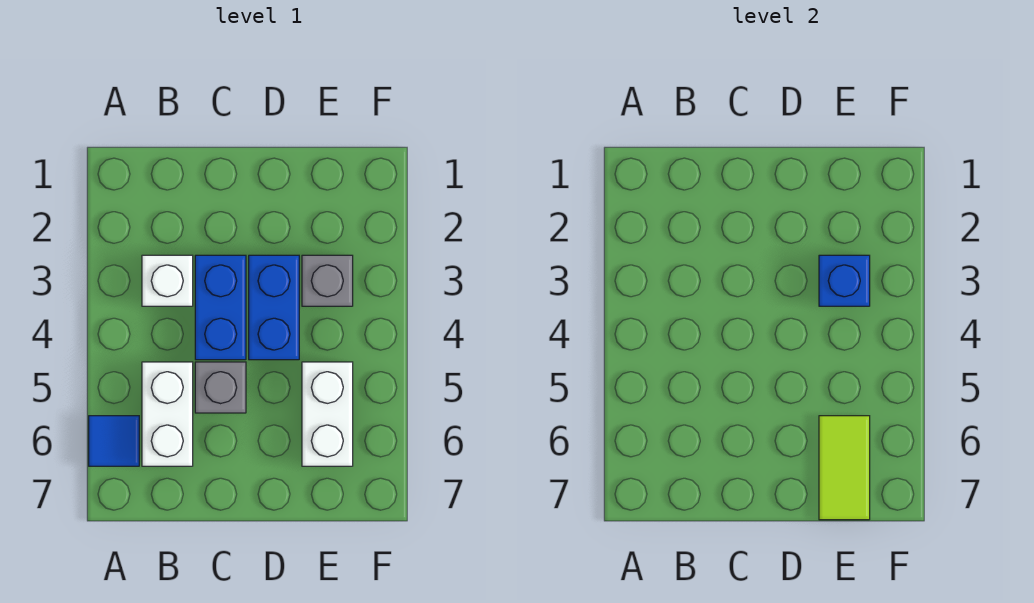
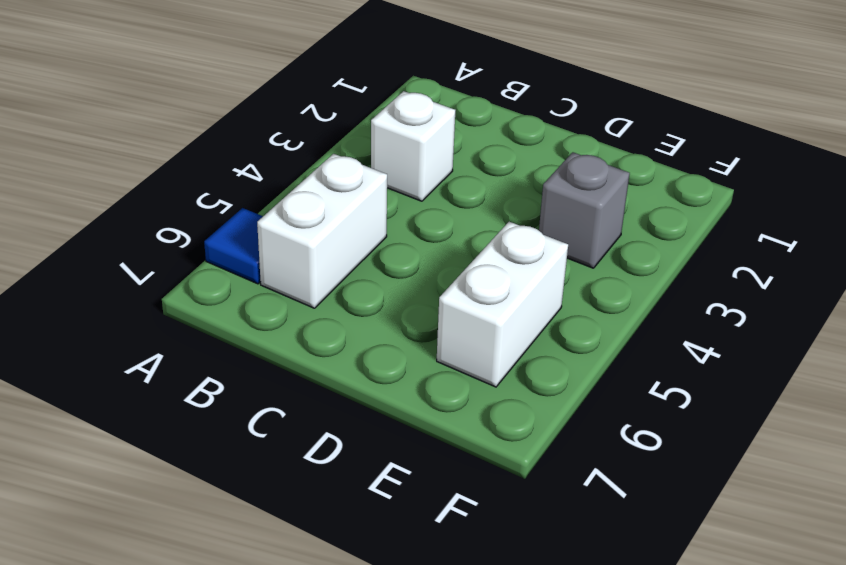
none -> blue brick C3:C4 level 1
none -> grey brick C5 level 1

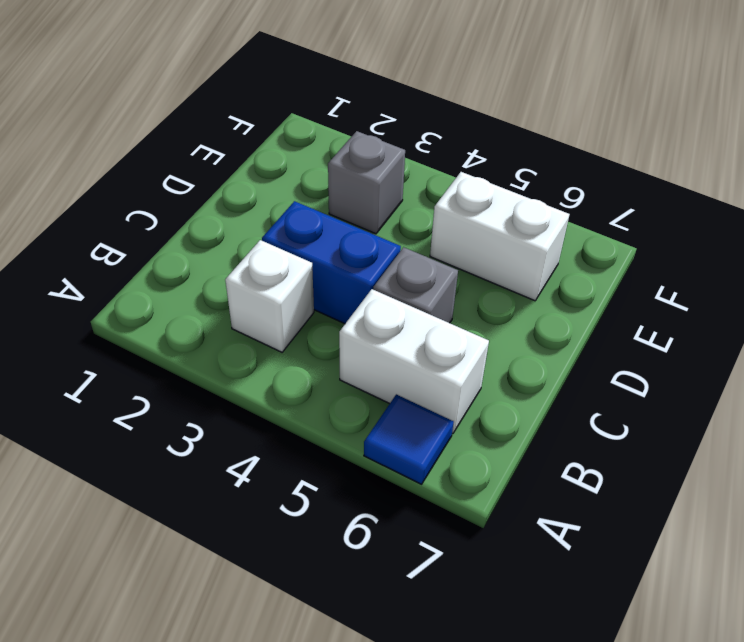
none -> blue brick D3:D4 level 1
none -> blue brick E3 level 2

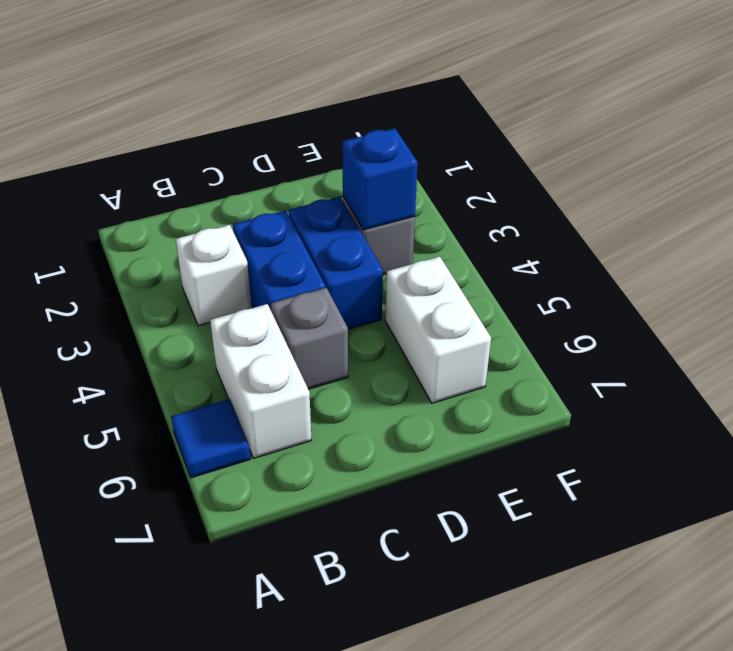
none -> lime tile E6:E7 level 2

